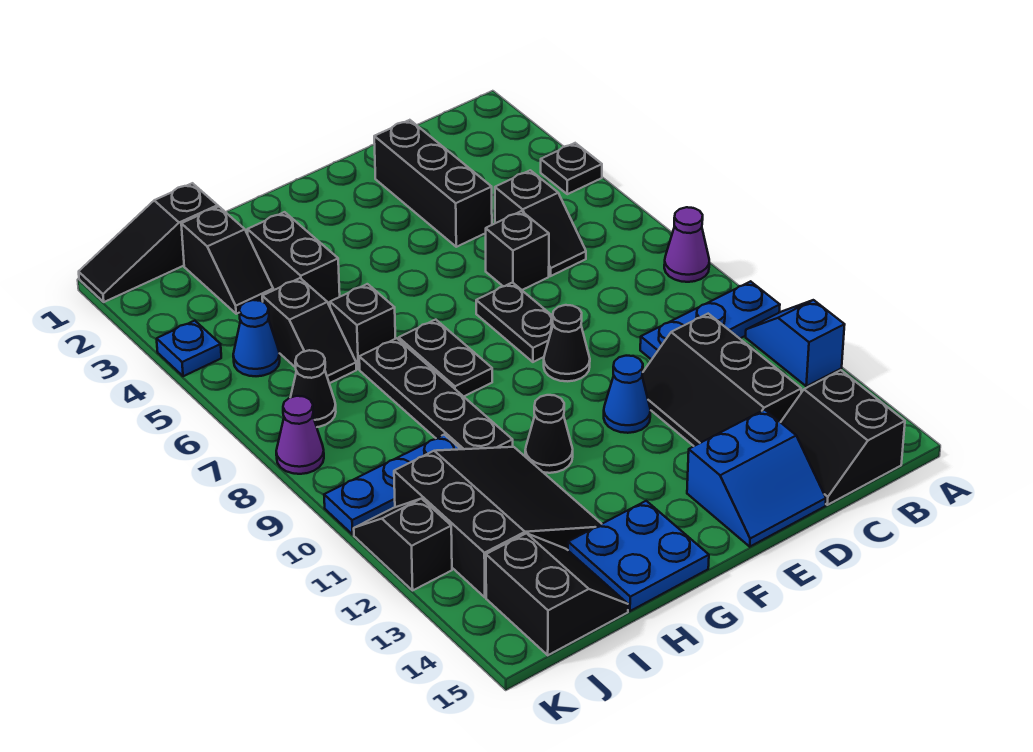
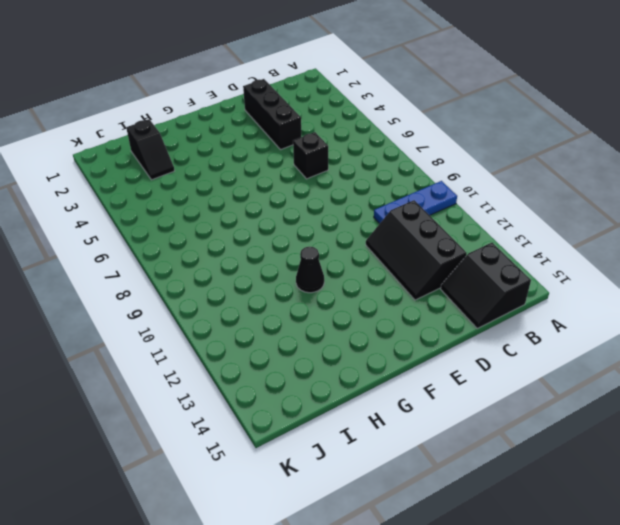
none -> black plate A4 level 1
none -> purple cone A8 level 1
none -> blue slope A11:A12 level 1 top 12
none -> black slope C5:C6 level 1 top 5

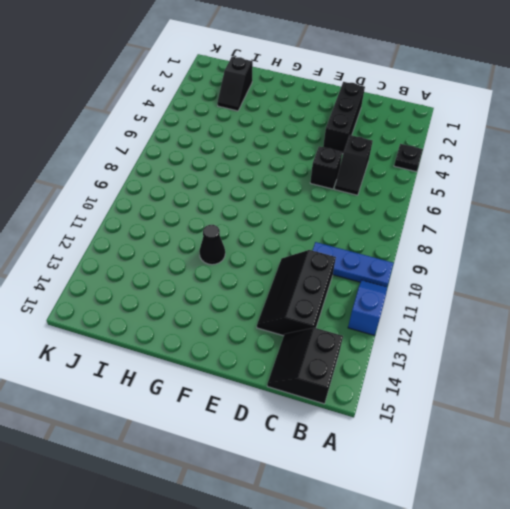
none -> purple cone A8 level 1
none -> blue slope D14:E15 level 1 top 14
none -> black plate E7:E8 level 1
none -> black cone E9 level 1

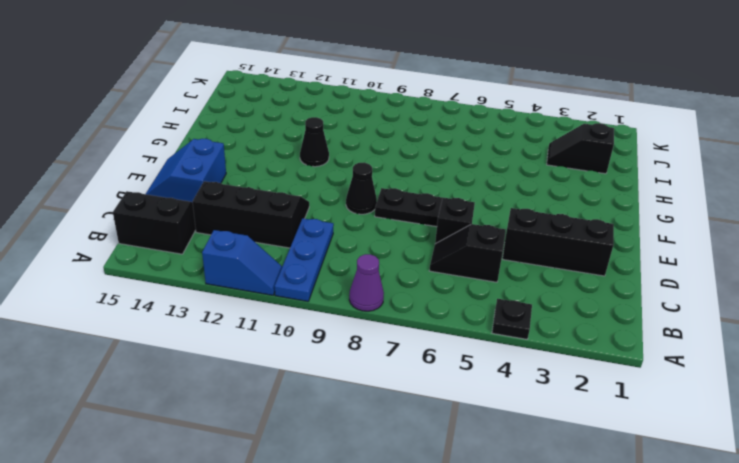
none -> blue cone E11 level 1
none -> black plate G7:G8 level 1
none -> blue plate G14:H15 level 1
none -> black brick H3:H4 level 1

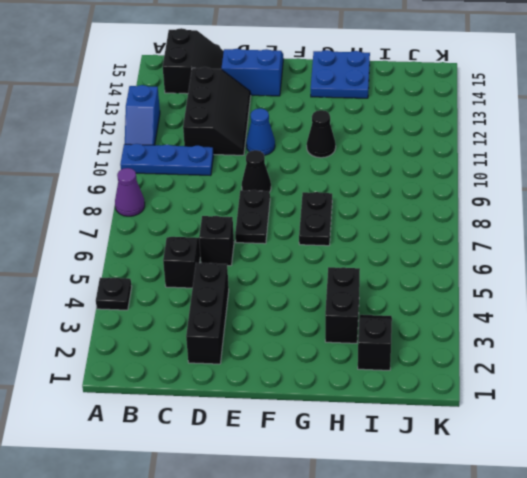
none -> black brick H6 level 1
none -> black plate H7:H10 level 1
none -> black slope H11:J13 level 1 top J
none -> black slope I1:K1 level 1 top I

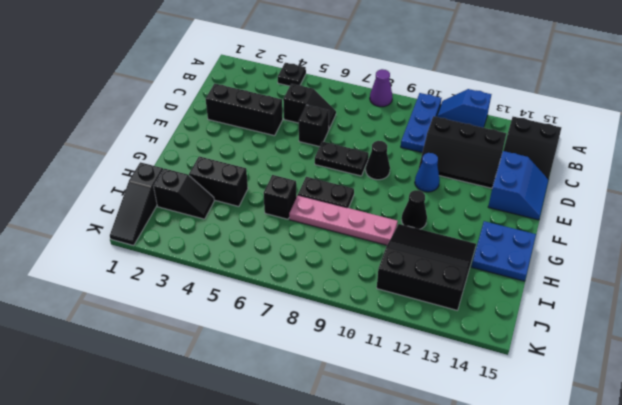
pink plate H7:H10 level 1 -> black plate H7:H10 level 1
none -> black slope I5:I6 level 1 top 5
none -> blue plate I10:K10 level 1
none -> black slope I14:J15 level 1 top J
none -> blue cone J5 level 1

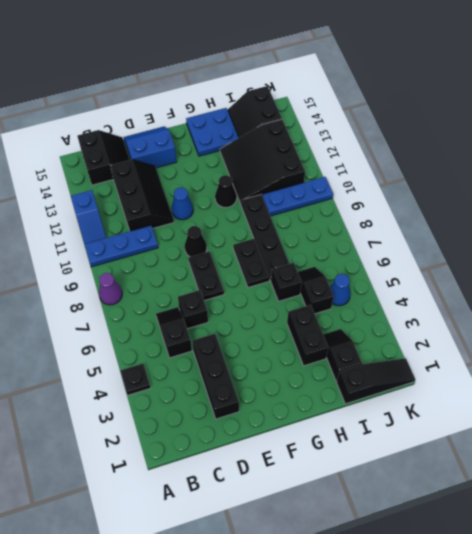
none -> black cone J7 level 1
none -> blue plate K4 level 1
none -> purple cone K8 level 1
none -> black slope K11:K12 level 1 top 12

